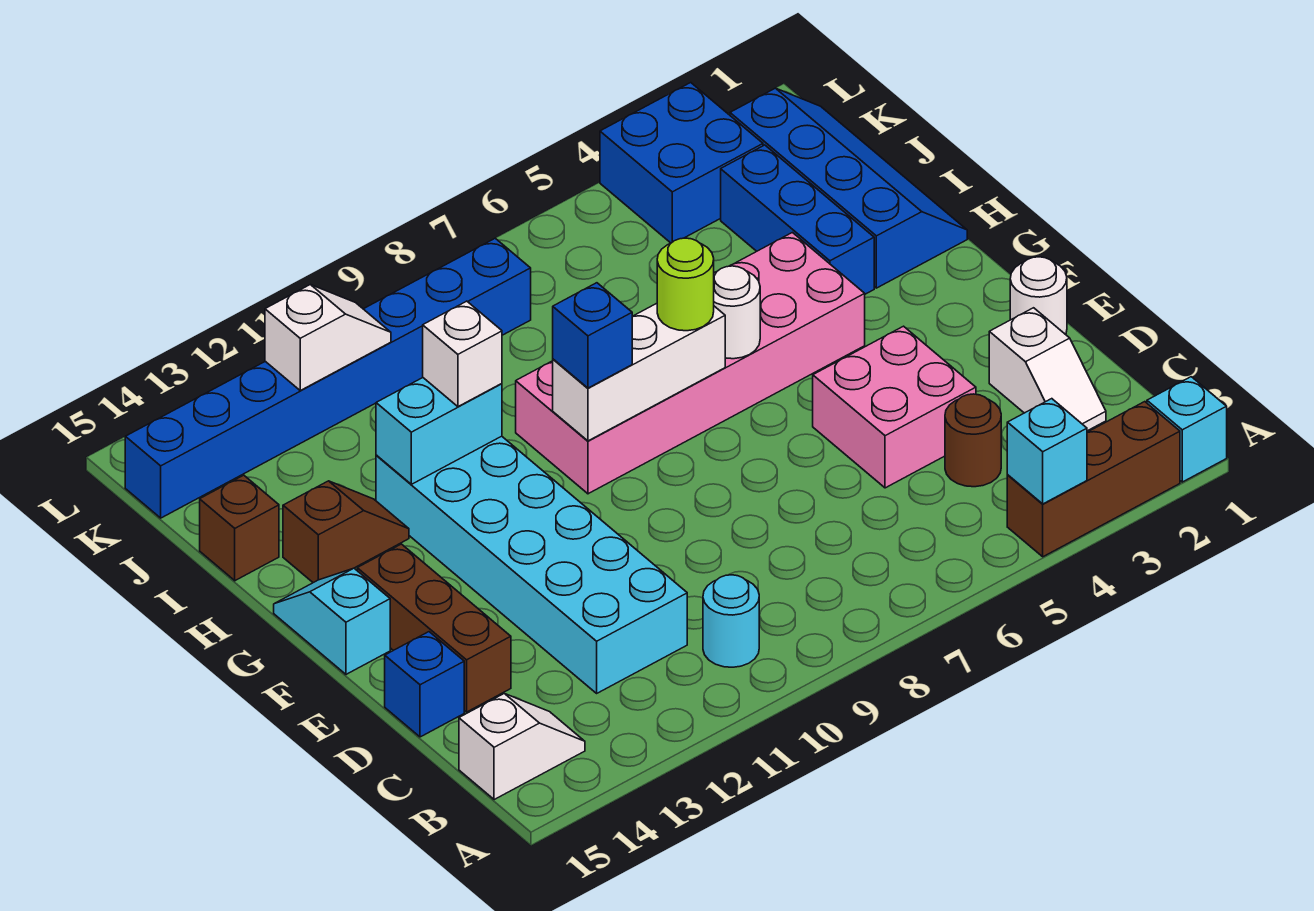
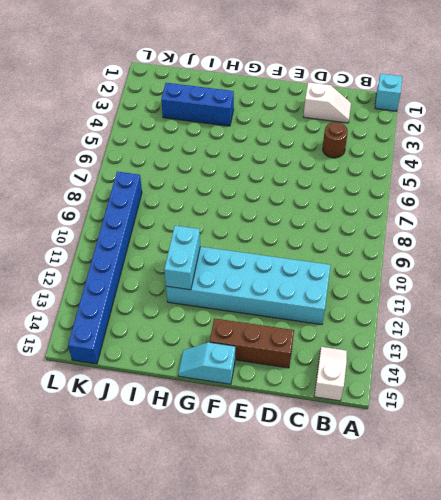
none -> brown brick A2:A4 level 1
none -> cyan round brick B10 level 1
none -> pink brick D4:E5 level 1

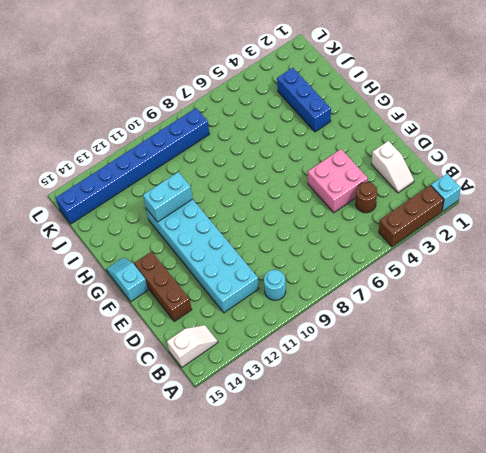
none -> blue brick D15 level 1
none -> white round brick E1 level 1
none -> pink brick G4:H9 level 1

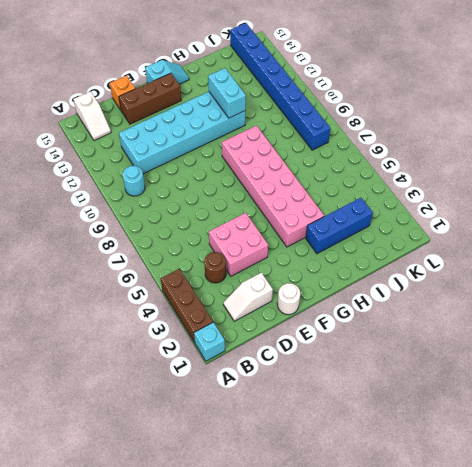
orange brick D15 level 1 -> blue brick D15 level 1
none -> blue slope H1:K2 level 1 top 2
none -> brown slope H13:H14 level 1 top 14
none -> brown brick I15 level 1

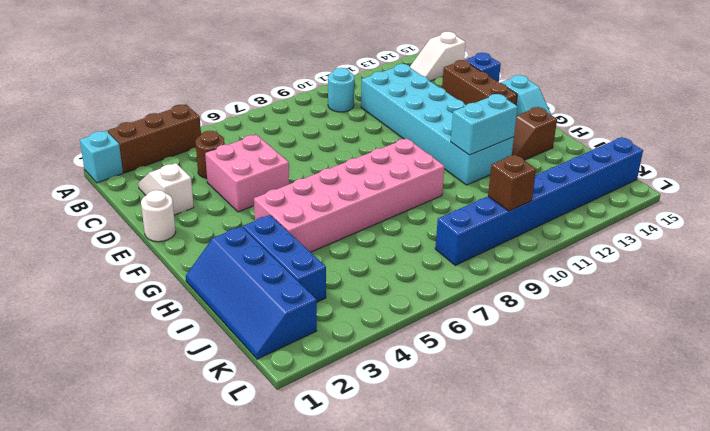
brown brick K10 level 2 -> brown brick I15 level 1
none -> blue brick K3:L4 level 1
none -> cyan brick A4 level 2
none -> white round brick G6 level 2

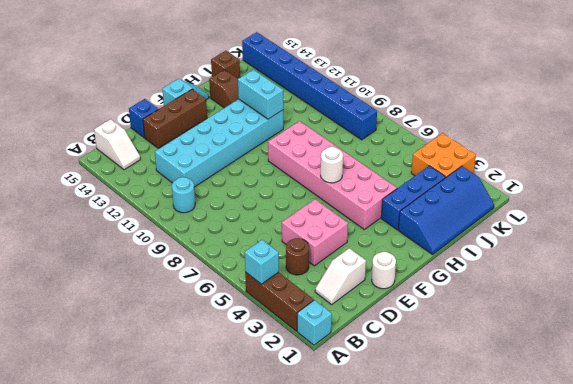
orange brick K3:L4 level 1 -> blue brick K3:L4 level 1
none -> white brick G7:G9 level 2
none -> white slope K11:K12 level 2 top 12
none -> lime round brick G7 level 3

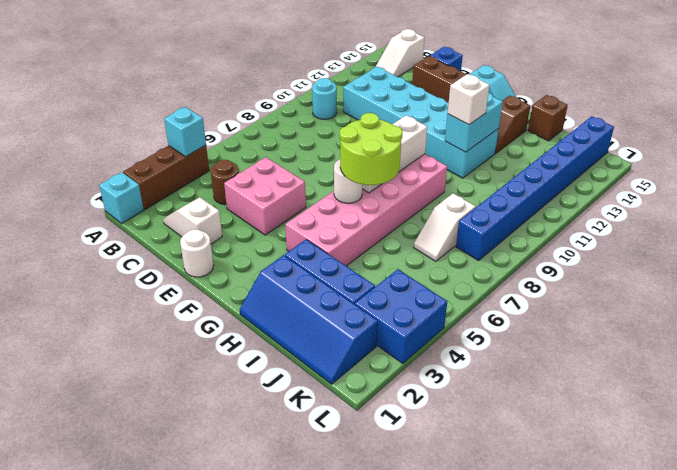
lime round brick G6:H7 level 3 -> lime round brick G7 level 3
white slope J7:J8 level 1 top 8 -> white slope K11:K12 level 2 top 12
none -> blue brick G9 level 3

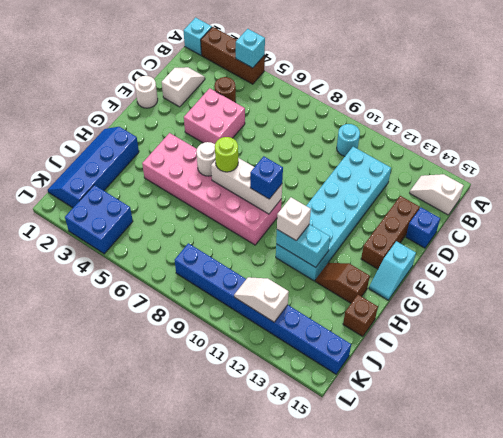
none -> blue brick H3:J3 level 1

